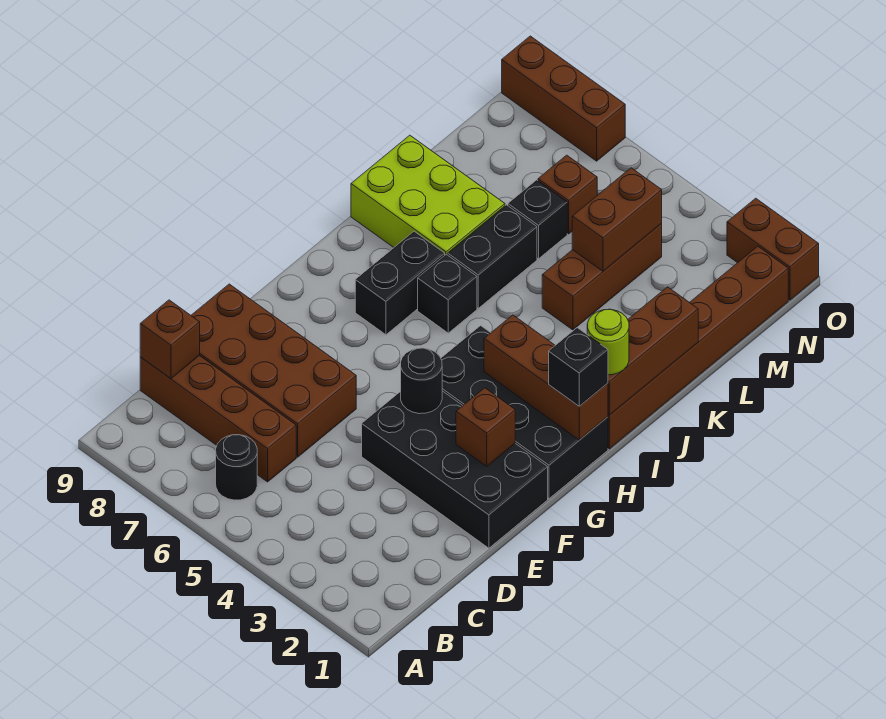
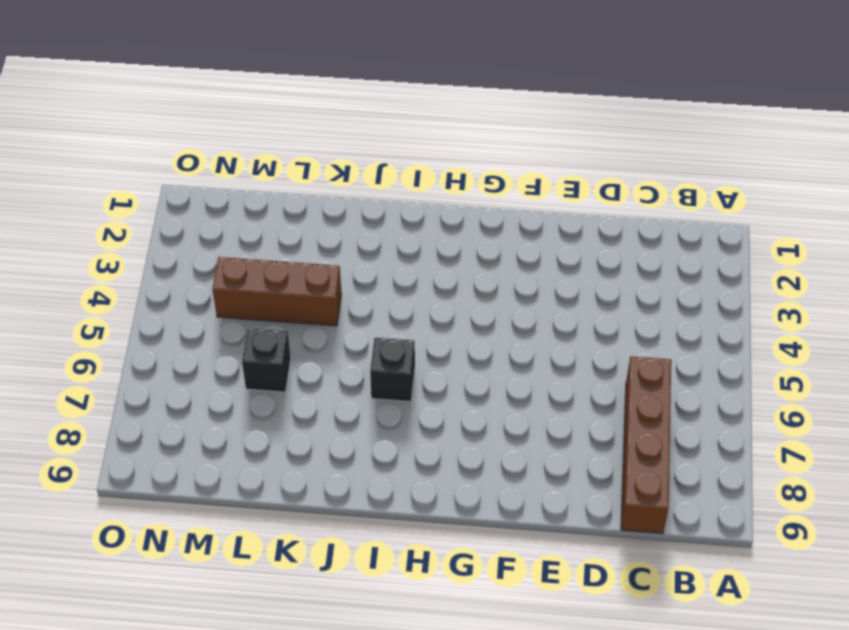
none -> black round brick B6 level 1
none -> brown brick D6:E9 level 1
none -> black brick E1:F4 level 1

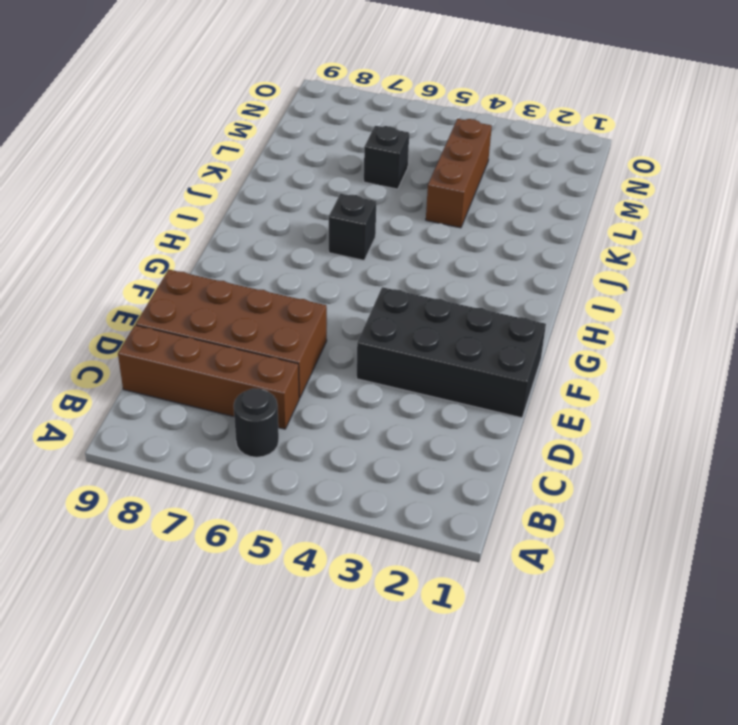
none -> black brick G1:H4 level 1
none -> black brick H7:I7 level 1
none -> brown brick I1:N1 level 1

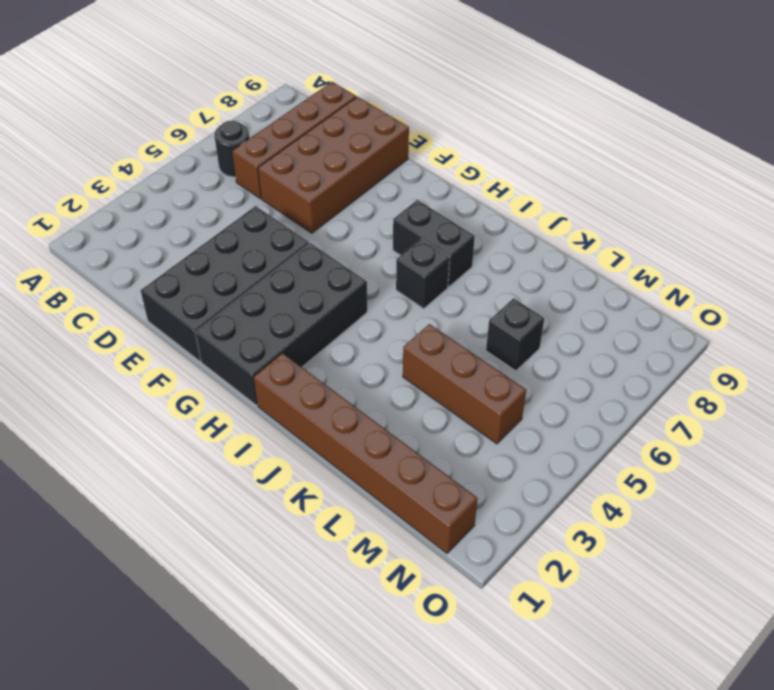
none -> black brick J6:K6 level 1
none -> lime brick J7:K9 level 1
none -> brown brick M6 level 1

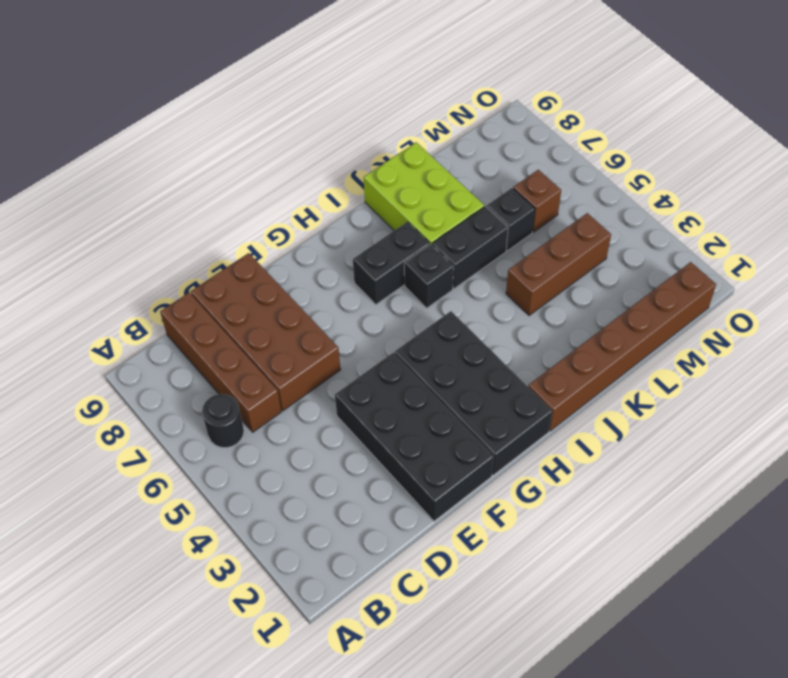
none -> brown brick O1:O2 level 1
none -> brown brick O7:O9 level 1
none -> brown brick C9 level 2

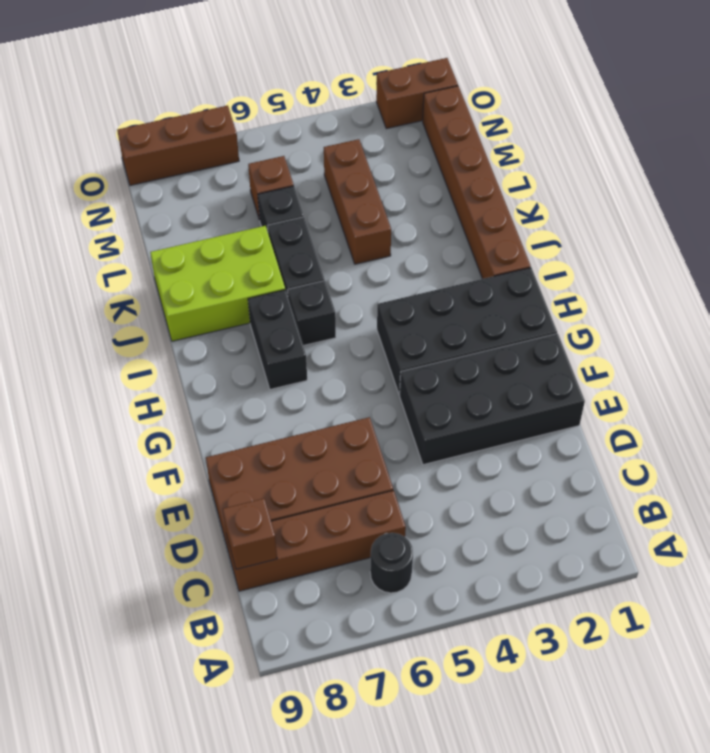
none -> brown brick F2 level 2
none -> black round brick F4 level 2
none -> brown brick H1:H3 level 2

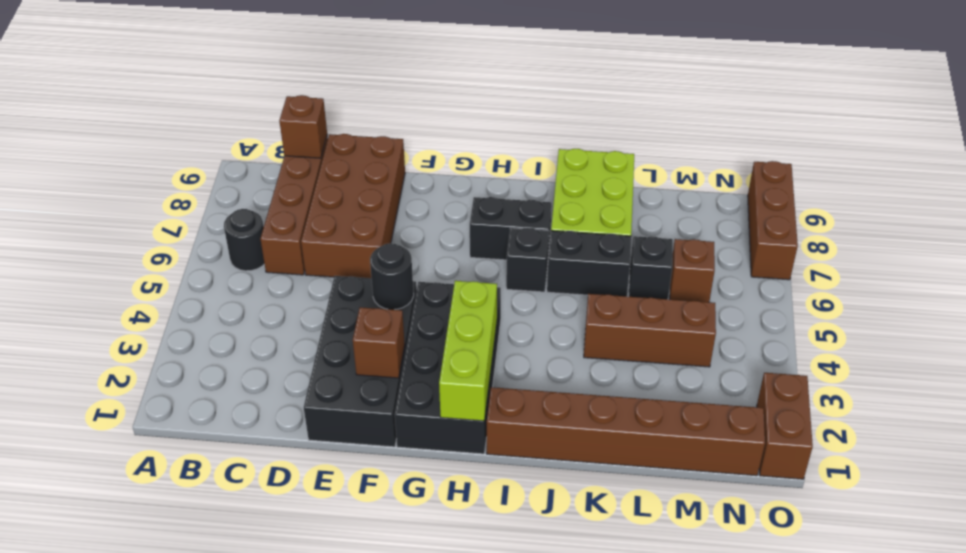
lime brick H1:H3 level 2 -> brown brick H1:H3 level 2
none -> brown brick I1:K1 level 2
none -> brown brick L4:M4 level 2
none -> black brick H1 level 3

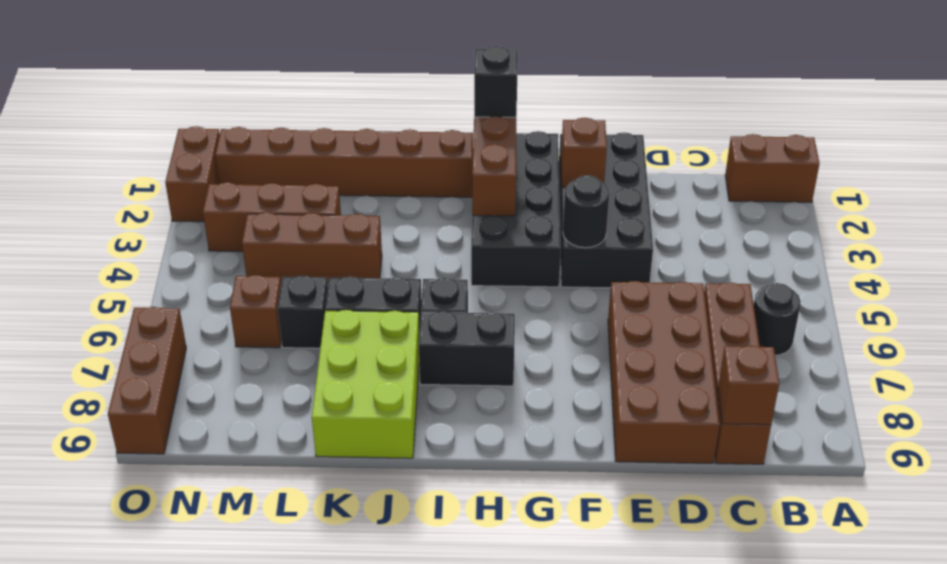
brown brick A1:B1 level 1 -> brown brick L4:M4 level 2
brown brick L3:N3 level 1 -> brown brick I1:K1 level 2
none -> lime round brick I1 level 3

